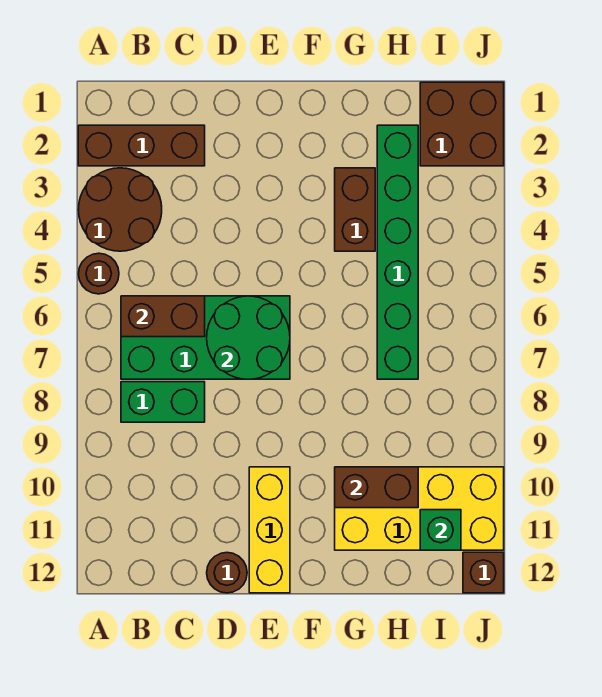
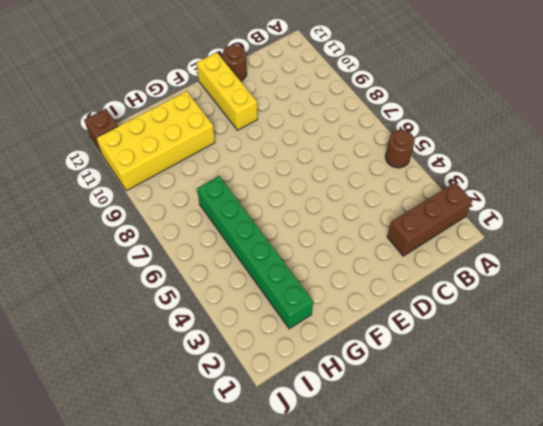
none -> brown round brick A3:B4 level 1
none -> green brick B6:E7 level 1
none -> green brick B8:C8 level 1

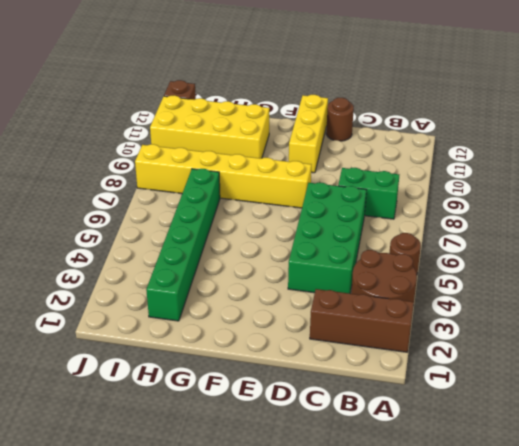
green brick C4:D7 level 1 -> green brick B6:E7 level 1
yellow brick E8:J8 level 1 -> none
none -> brown brick G3:G4 level 1
none -> brown brick I1:J2 level 1
none -> brown brick B6:C6 level 2

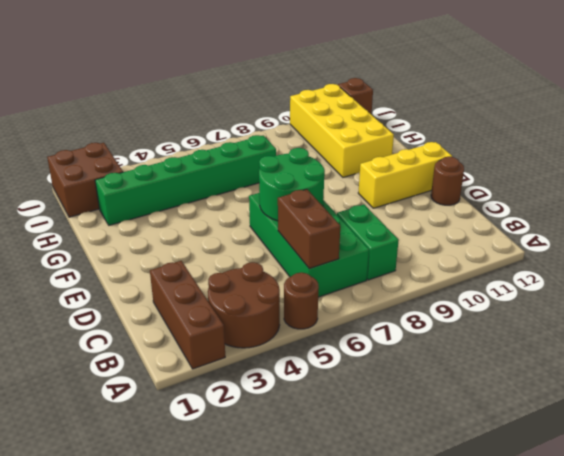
none -> brown brick G3:G4 level 1
none -> brown brick G10:H10 level 2
none -> green brick I11 level 2

